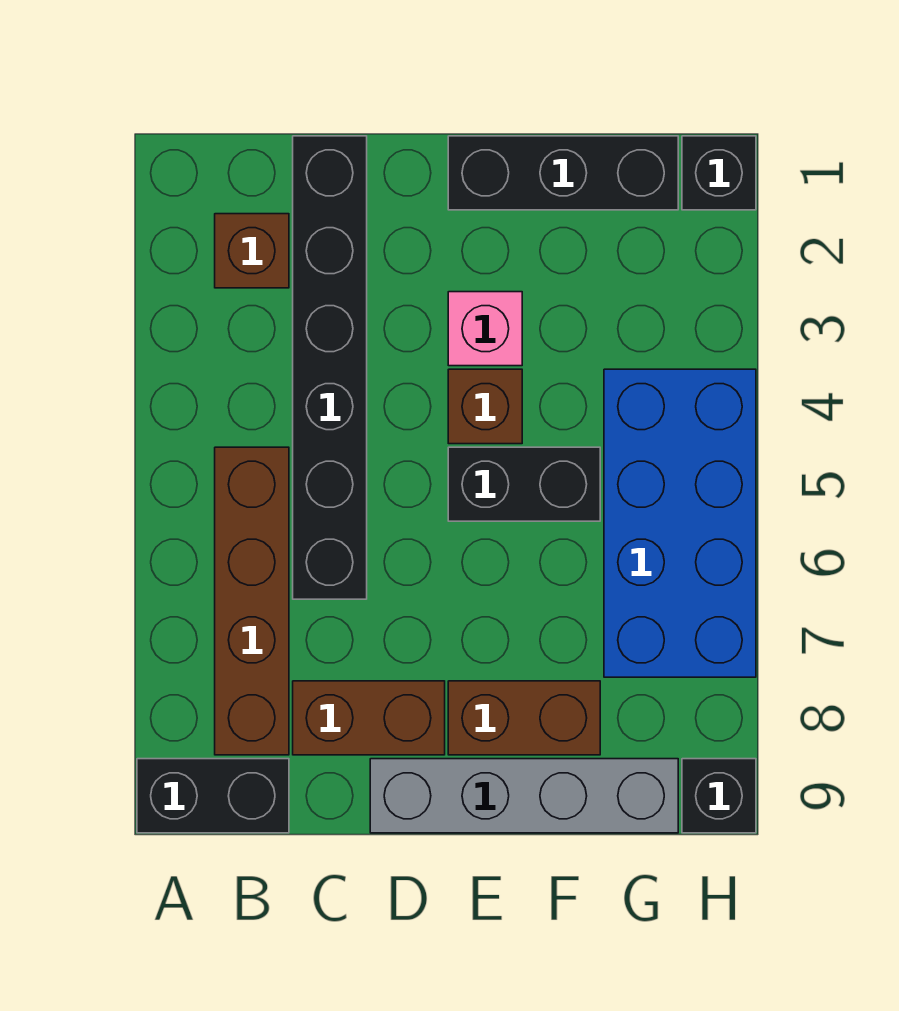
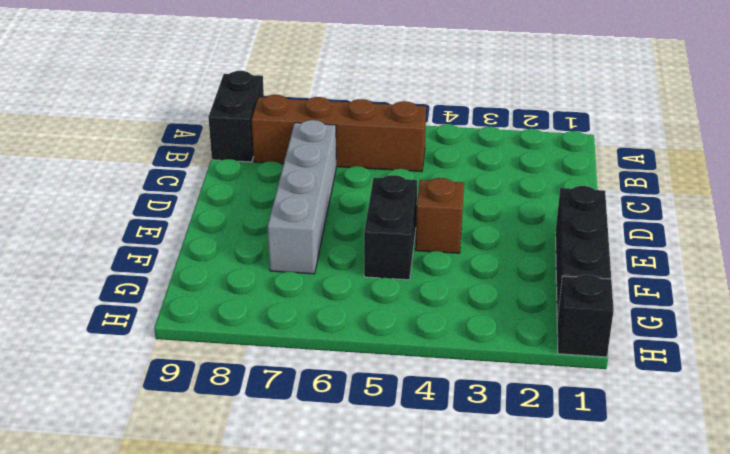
grey brick C7:F7 level 1 -> grey brick D9:G9 level 1
none -> brown brick B2 level 1
none -> black brick C1:C6 level 1
none -> brown brick C8:D8 level 1

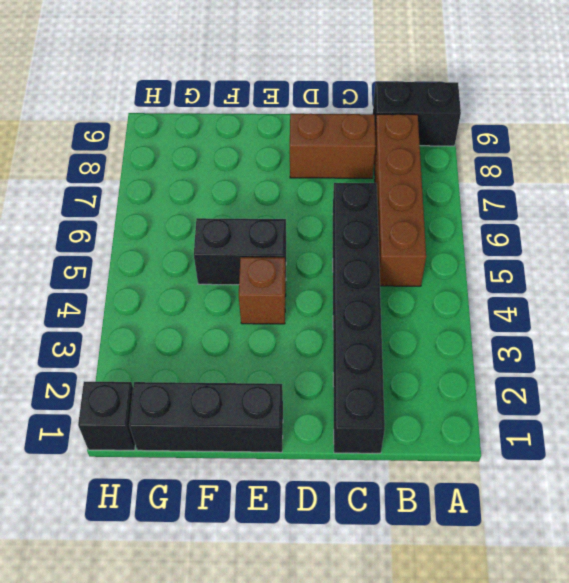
none -> brown brick B2 level 1
none -> grey brick D9:G9 level 1
none -> pink brick E3 level 1

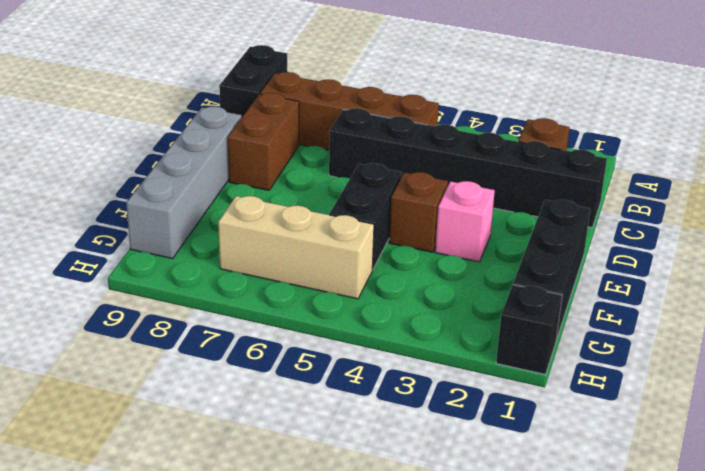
tan brick G5:G7 level 1 -> blue brick G4:H7 level 1
none -> brown brick E8:F8 level 1
none -> black brick H9 level 1

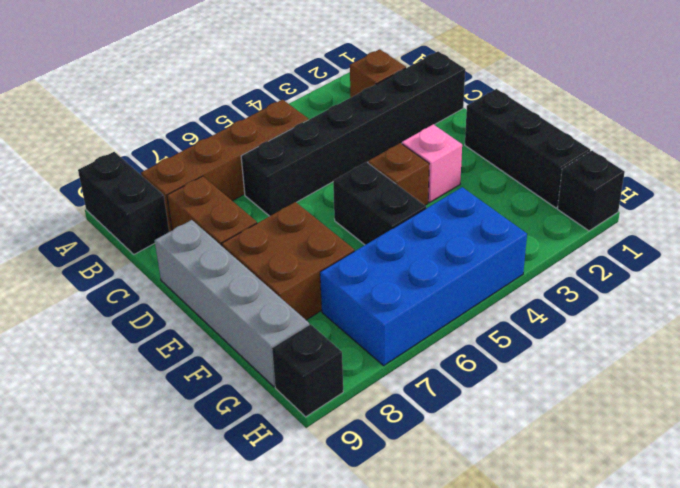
brown brick E7:F8 level 1 -> brown brick E8:F8 level 1

